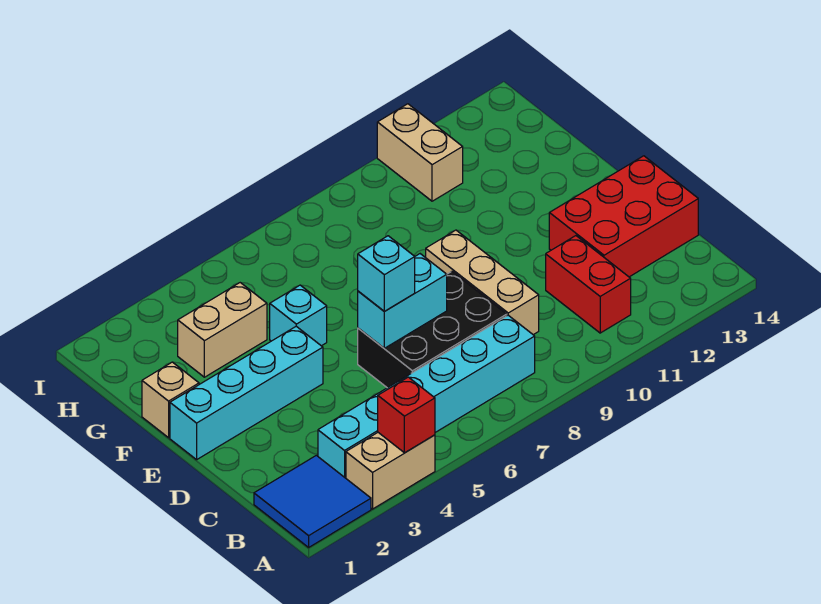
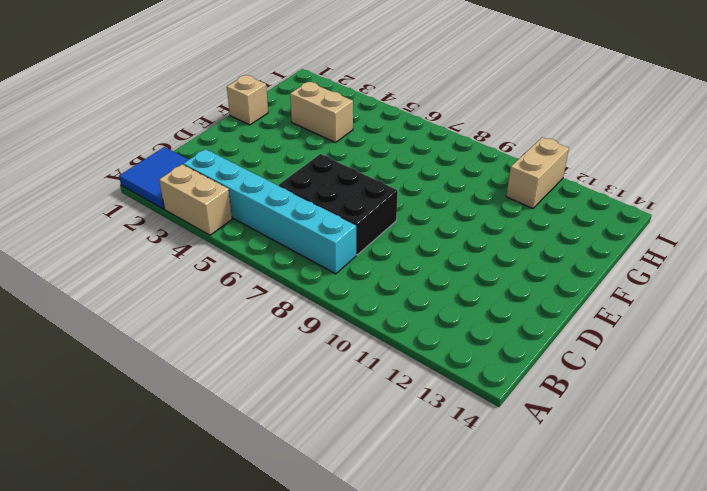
none -> red brick B11:C11 level 1
none -> tan brick C9:E9 level 1
none -> red brick C12:D14 level 1

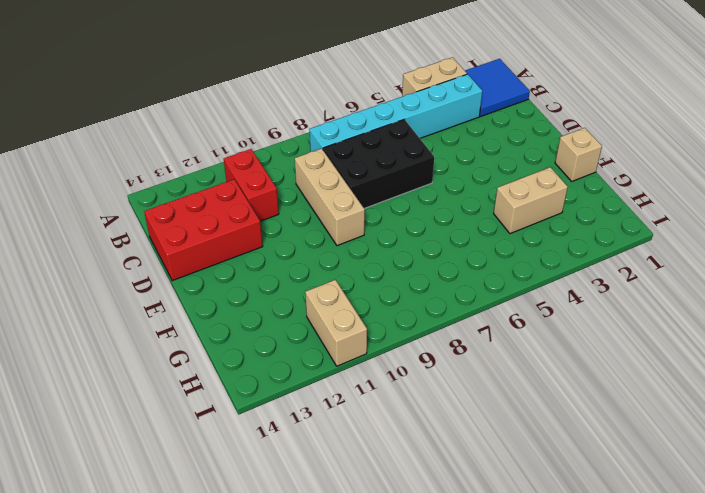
none -> cyan brick E1:E4 level 1
none -> cyan brick F5 level 1
none -> red brick A4 level 2

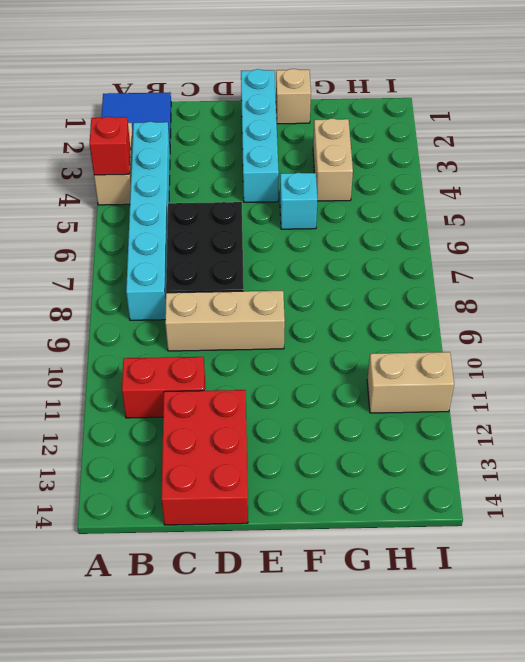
none -> cyan brick D6:D7 level 2
none -> cyan brick D6 level 3

